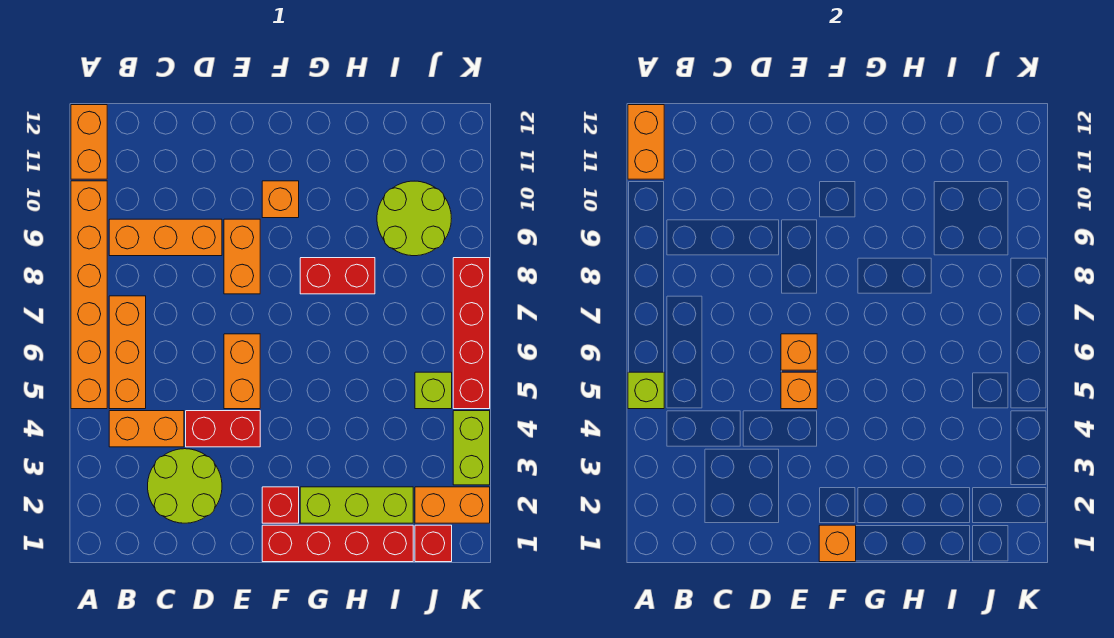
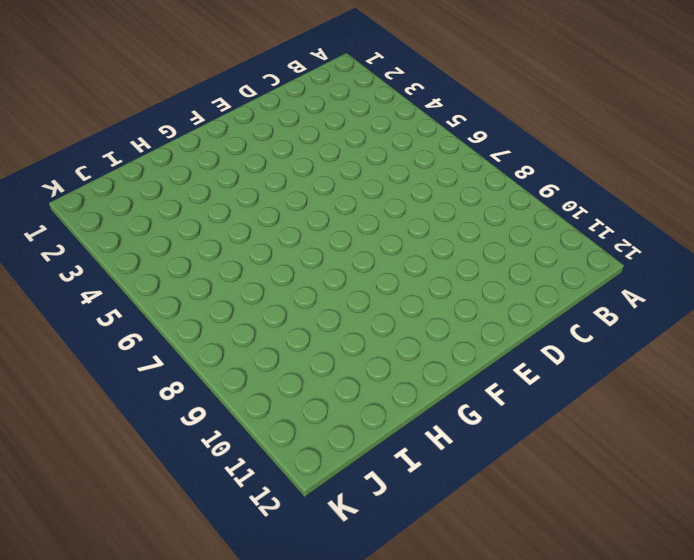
none -> orange brick A5:A10 level 1
none -> orange brick A11:A12 level 1
none -> orange brick B4:C4 level 1

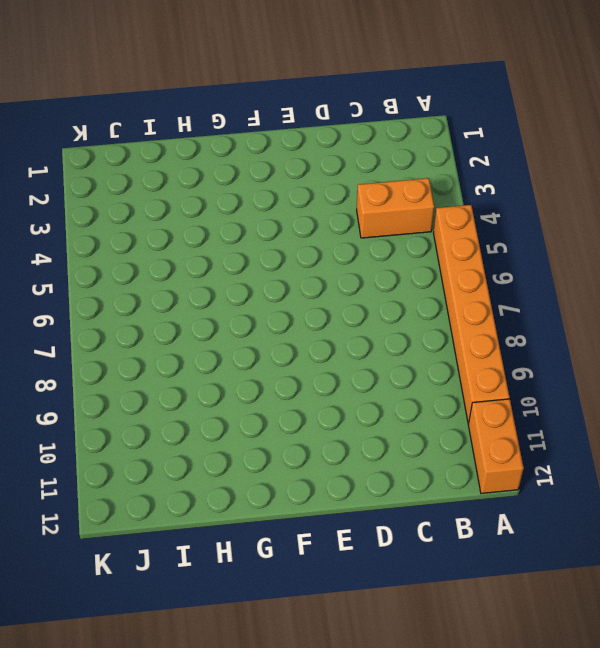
none -> orange brick B5:B7 level 1
none -> orange brick B9:D9 level 1
none -> lime round brick C2:D3 level 1

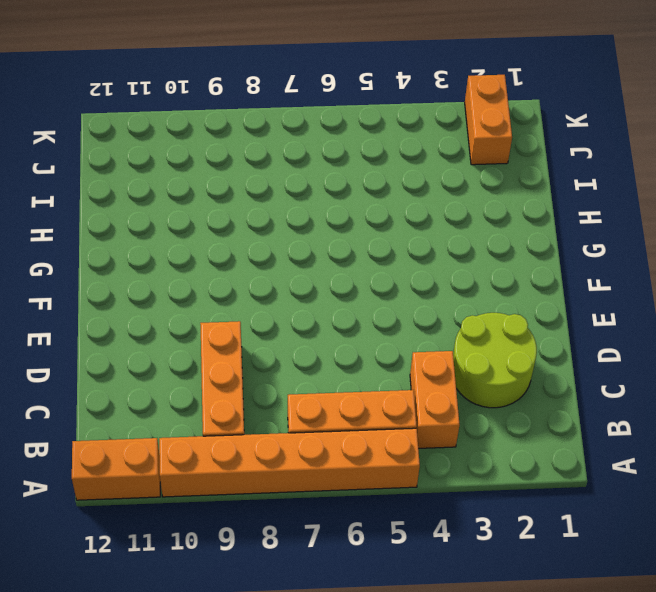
none -> red brick D4:E4 level 1
none -> orange brick E5:E6 level 1
none -> orange brick E8:E9 level 1

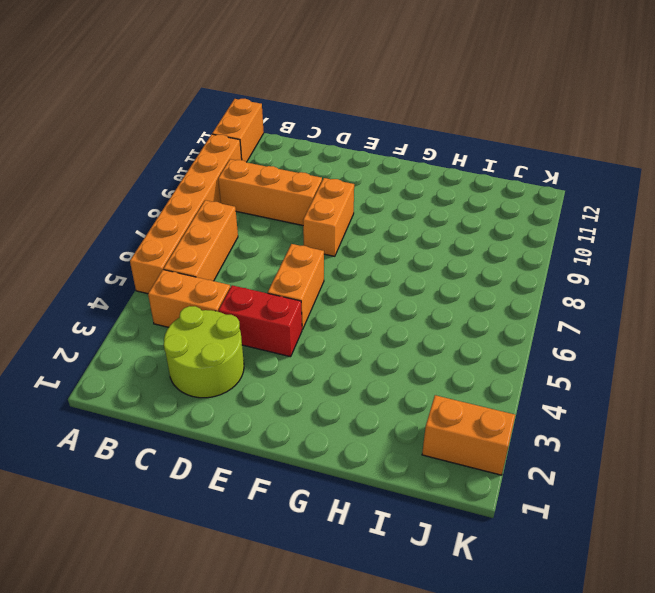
none -> red brick F1:I1 level 1
none -> red brick F2 level 1
none -> orange brick F10 level 1

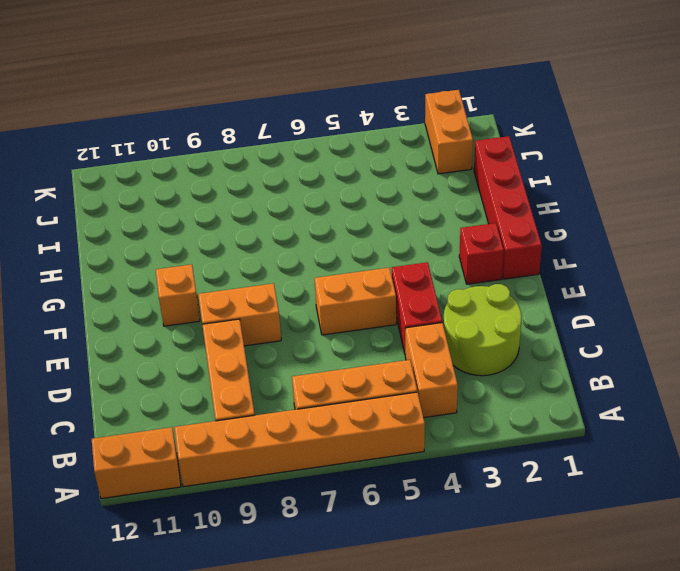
none -> lime brick G2:I2 level 1
none -> red brick G8:H8 level 1
none -> lime round brick I9:J10 level 1

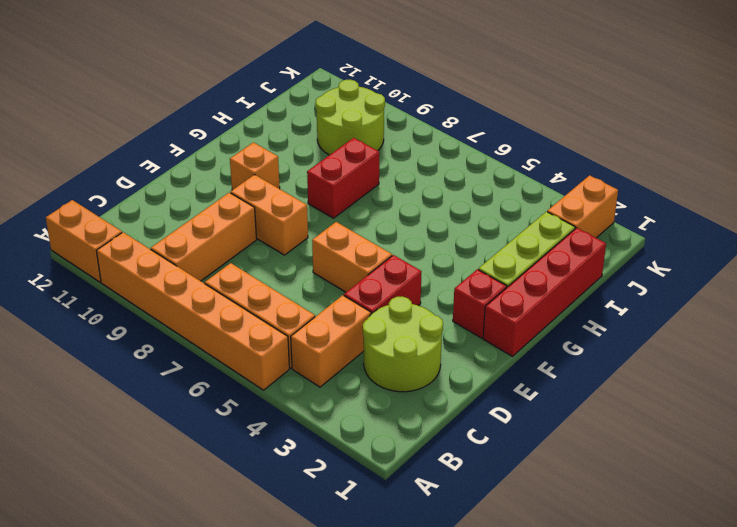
none -> red brick J1 level 1
none -> lime brick J5 level 1
none -> lime brick K3:K4 level 1

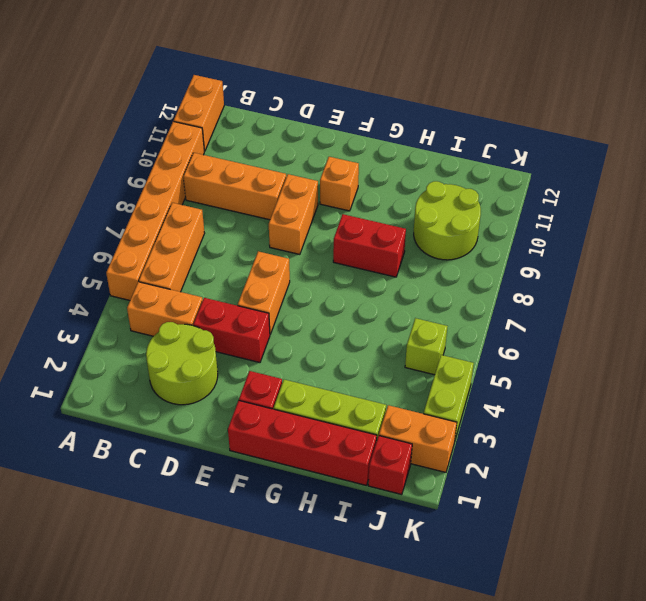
none -> red brick K5:K8 level 1
none -> lime brick A5 level 2
none -> orange brick A11:A12 level 2

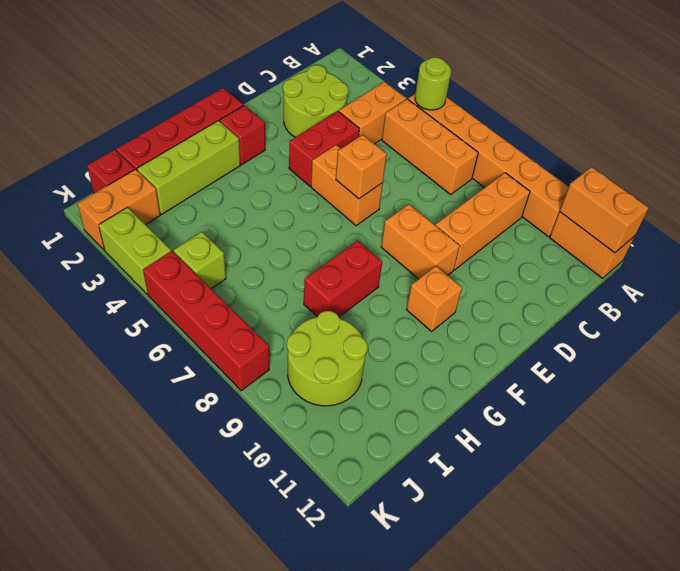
lime round brick A5 level 2 -> lime brick A5 level 2
none -> orange brick E5 level 2
none -> orange brick F1 level 2

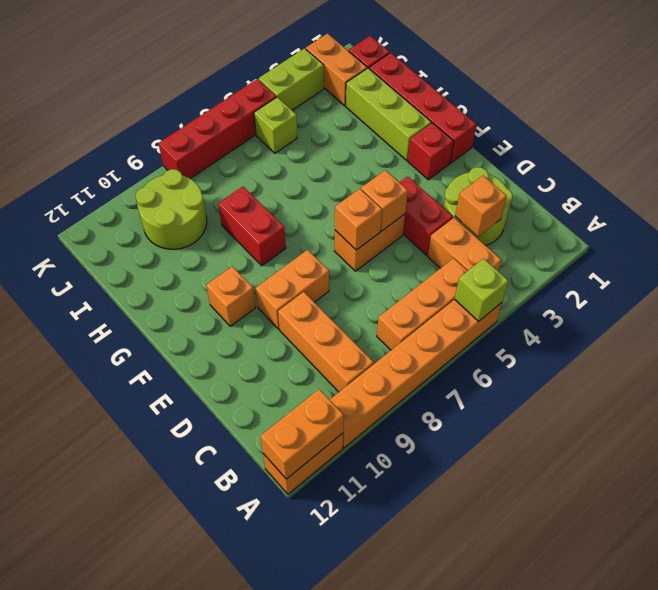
orange brick C3 level 2 -> orange brick F1 level 2

